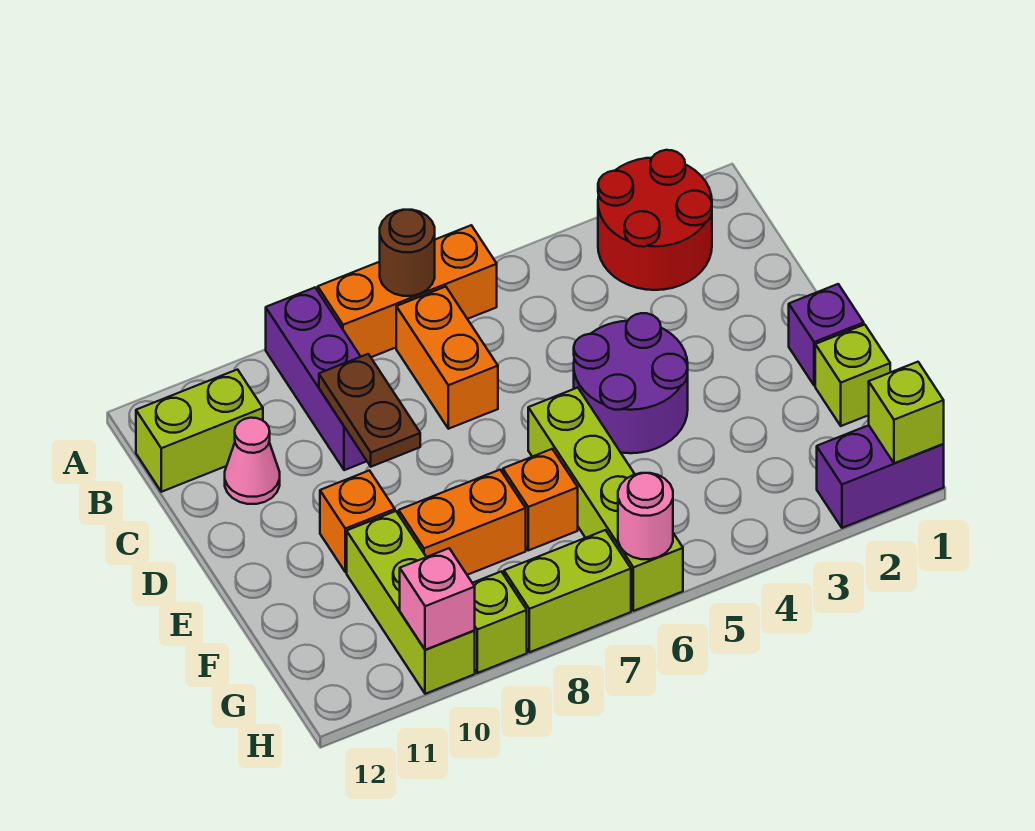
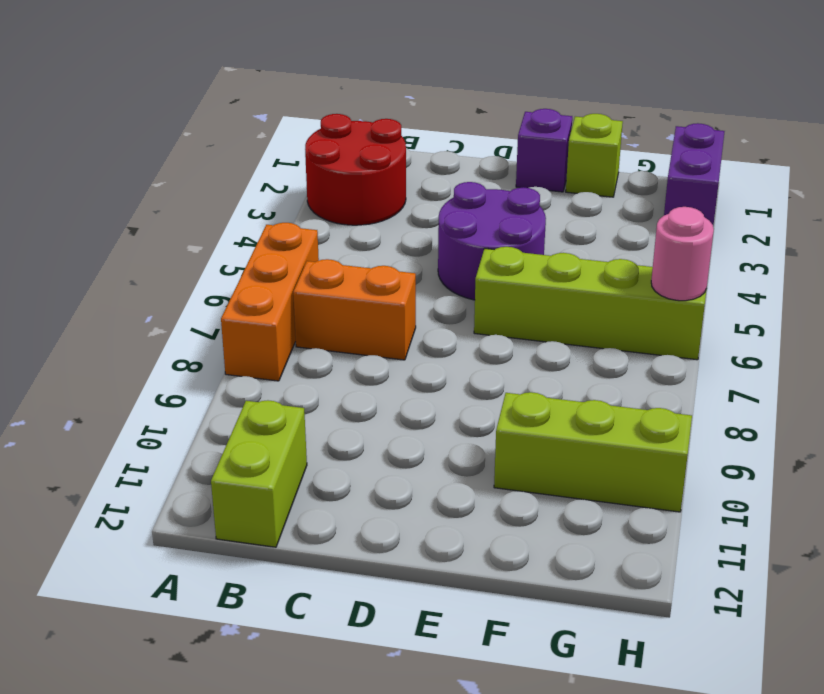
none -> purple brick A9:C9 level 1
none -> pink cone C11 level 1
none -> orange brick E10 level 1

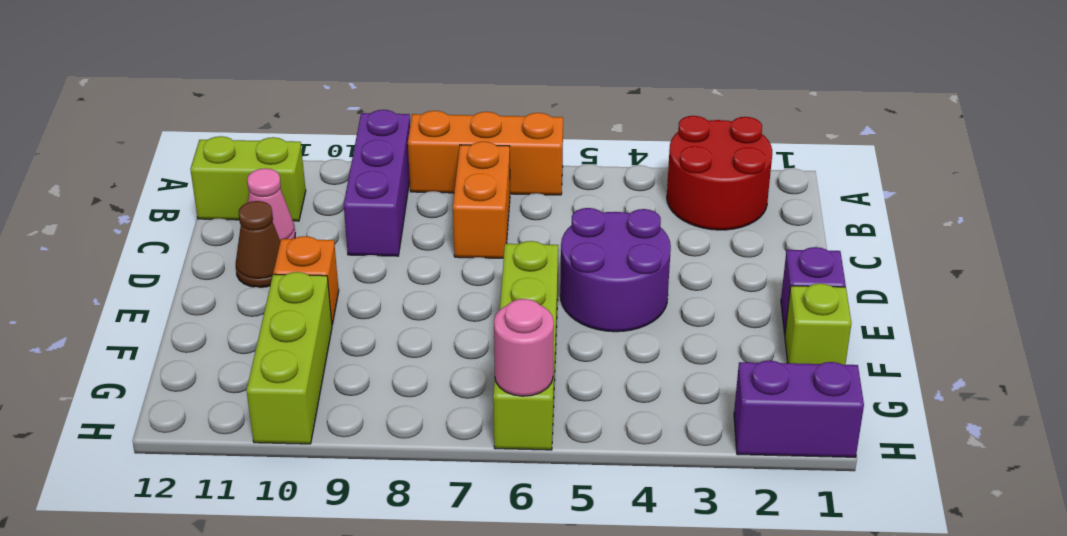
brown cone D11 level 1 -> none
none -> orange brick F7 level 1
none -> orange brick F8:F9 level 1
none -> lime brick H7:H8 level 1

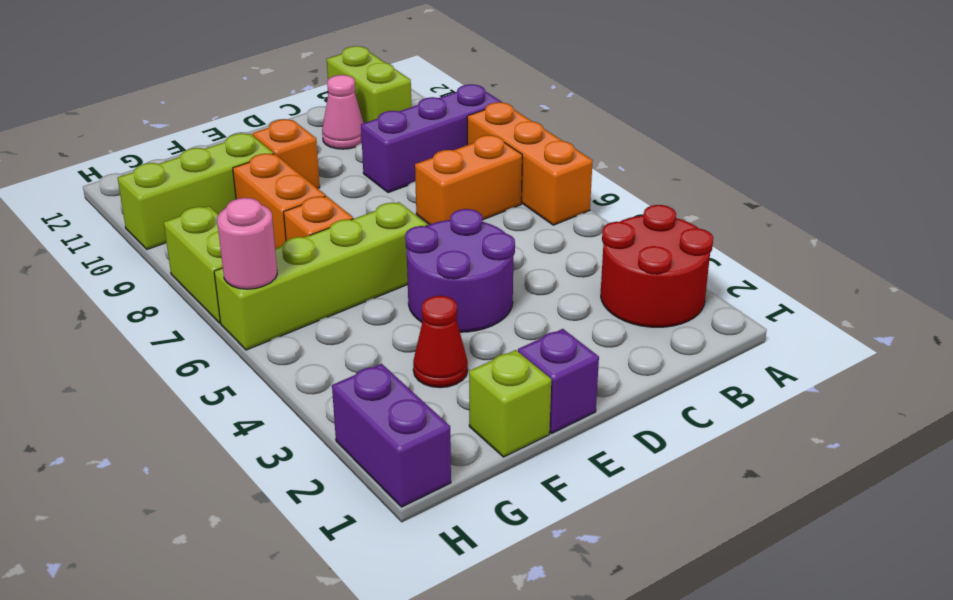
red cone F3 level 1 -> none
none -> lime brick H9 level 1
none -> brown round brick A7 level 2
none -> brown plate C9:D9 level 2

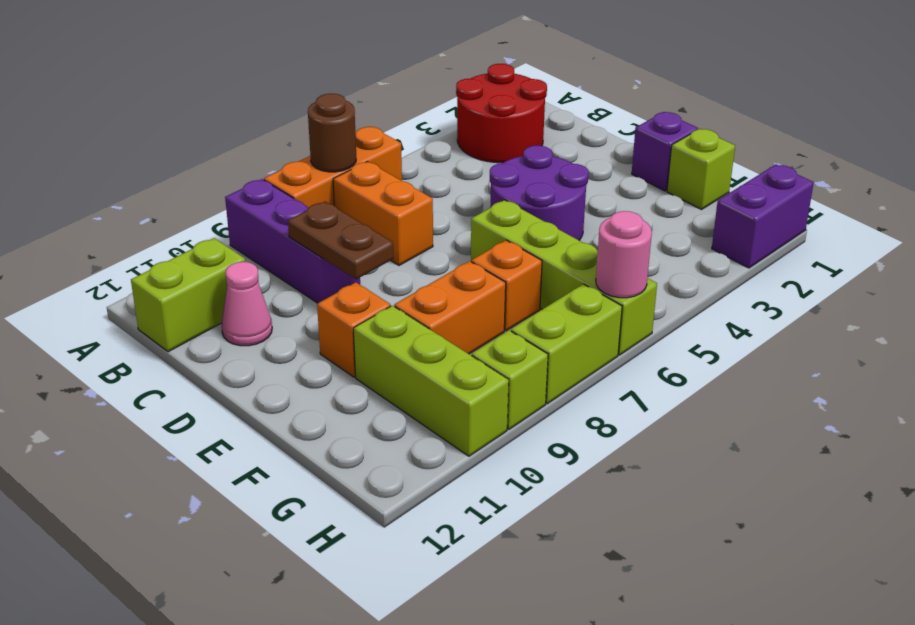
none -> lime brick H1 level 2
none -> pink brick H10 level 2

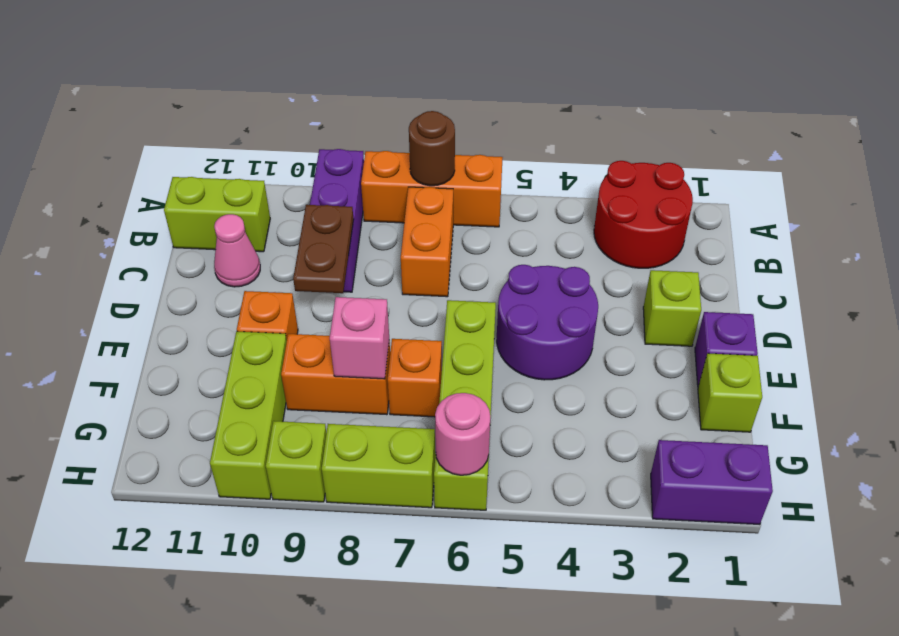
lime brick D2 level 1 -> lime brick H1 level 2
pink brick F8 level 2 -> pink brick H10 level 2

